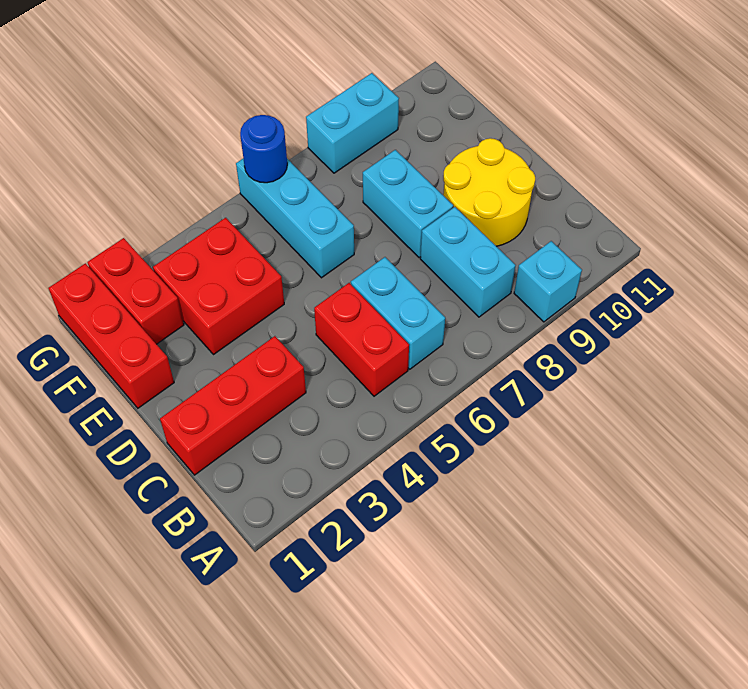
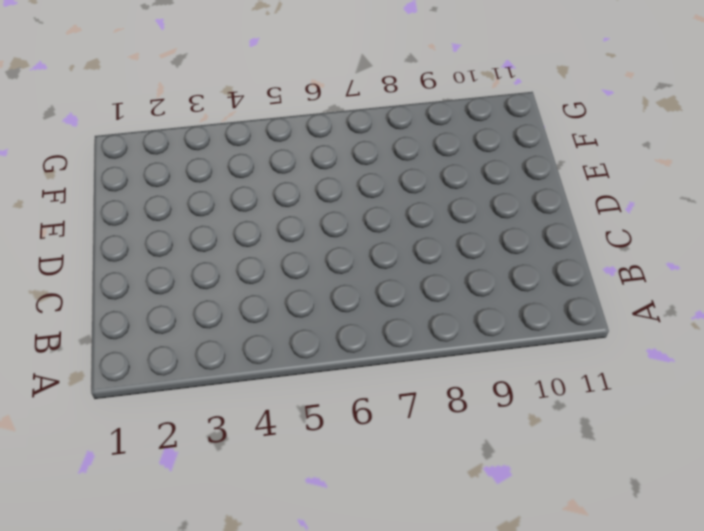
none -> cyan brick A9 level 1
none -> red brick B5:C5 level 1
none -> cyan brick B6:C6 level 1

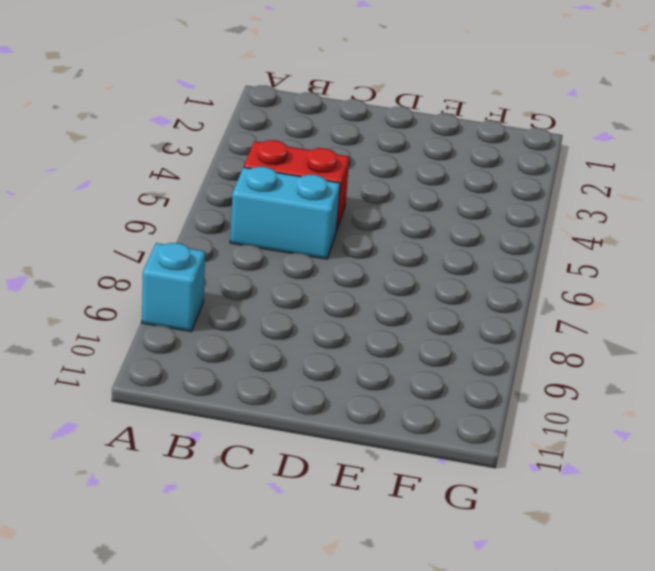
none -> cyan brick B8:C8 level 1
none -> red brick C1:C3 level 1
none -> yellow round brick C9:D10 level 1

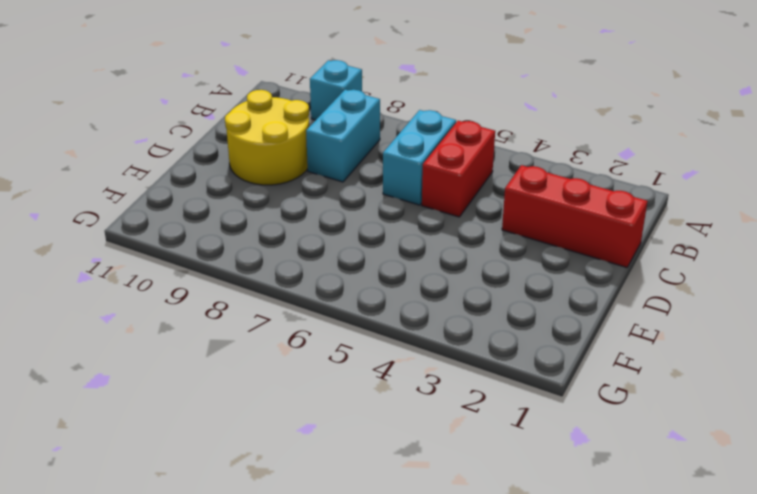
none -> cyan brick D8:E8 level 1
none -> red brick E1:G1 level 1
none -> red brick E3:F4 level 1

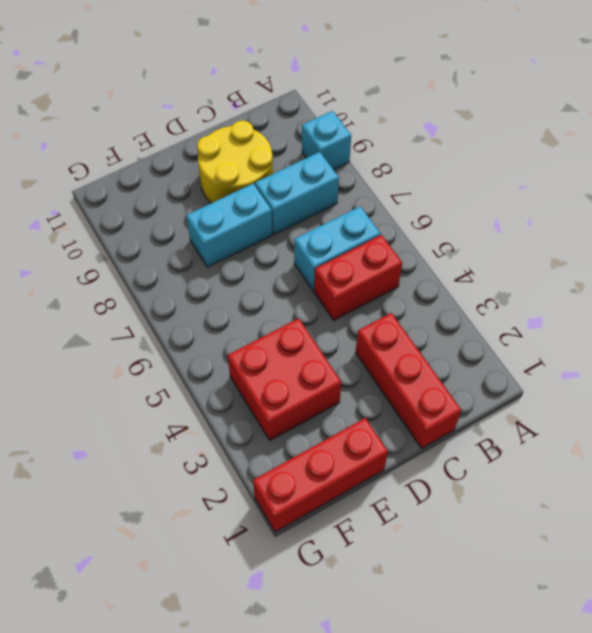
none -> cyan brick E6:G6 level 1
none -> red brick F2:G2 level 1
none -> cyan brick G8:G9 level 1

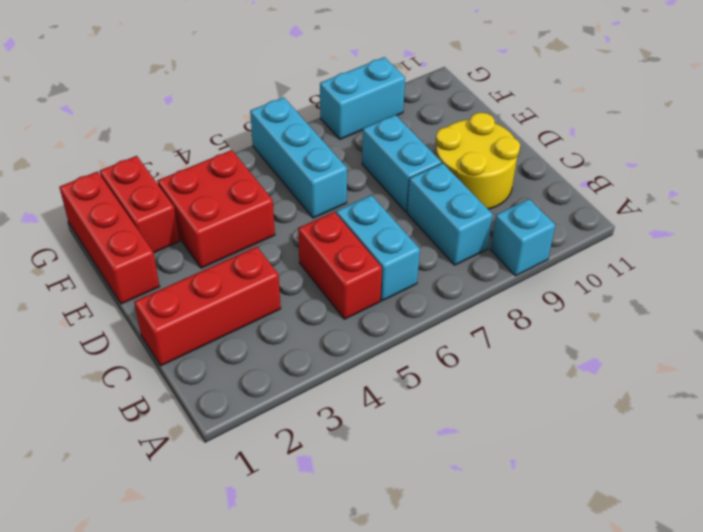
none -> blue round brick G6 level 2

